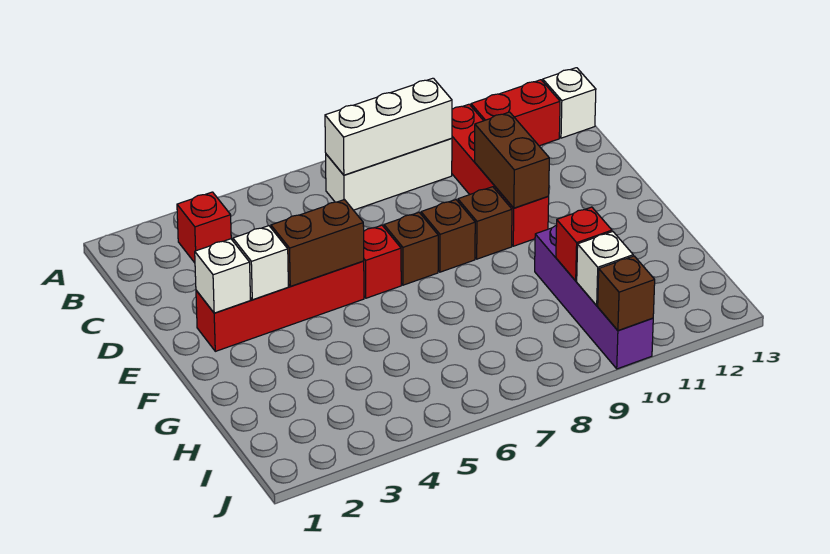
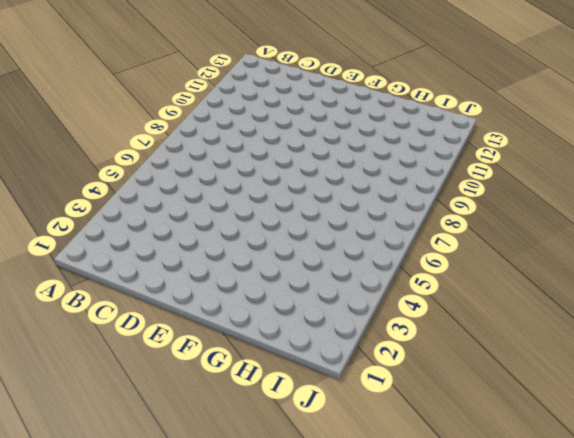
none -> red brick B3 level 1
none -> white brick B7:B9 level 1
none -> red brick B10:E10 level 1

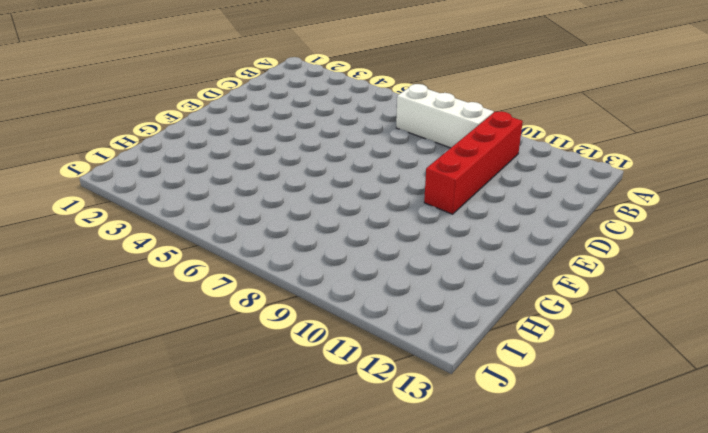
none -> red brick B3 level 1
none -> red brick B11:B12 level 1
none -> white brick B13 level 1

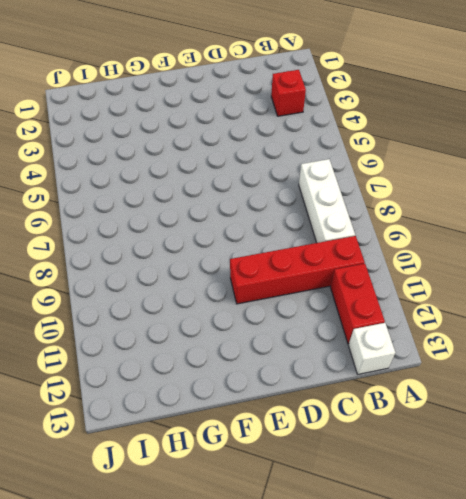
none -> red brick E2:E5 level 1
none -> red brick E6 level 1
none -> brown brick E7 level 1

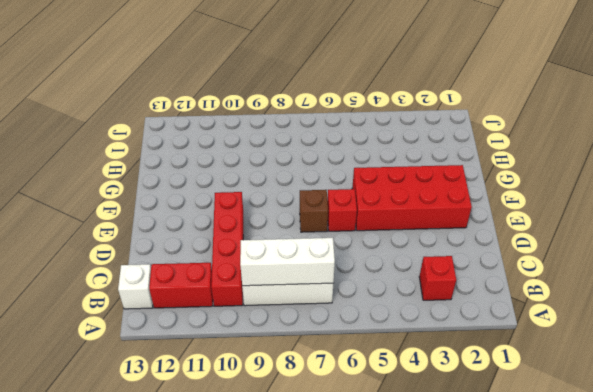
red brick E2:F5 level 1 -> red brick E2:E5 level 1
none -> brown brick E8 level 1
none -> brown brick E9 level 1
none -> purple brick G10:J10 level 1

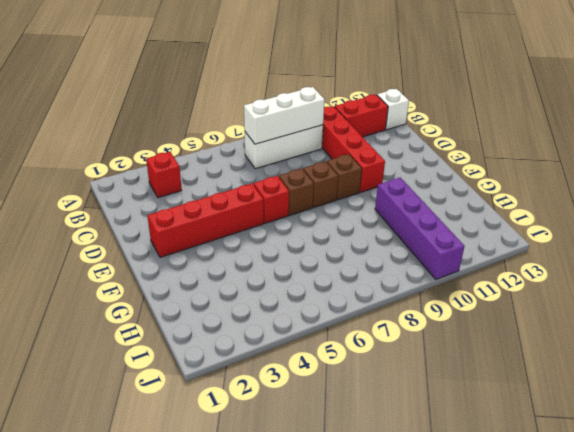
none -> brown brick D10:E10 level 2
none -> white brick E2 level 2
none -> white brick E3 level 2

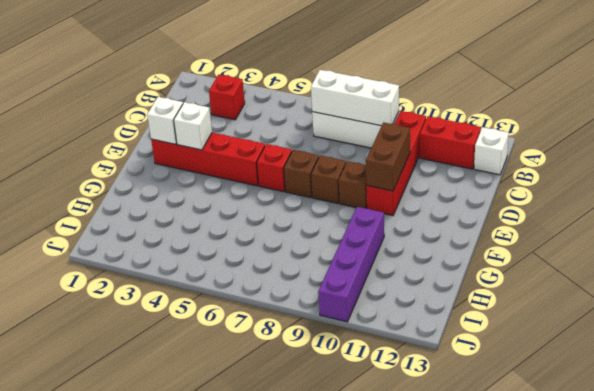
none -> brown brick E4:E5 level 2
none -> red brick H10 level 2
none -> white brick I10 level 2

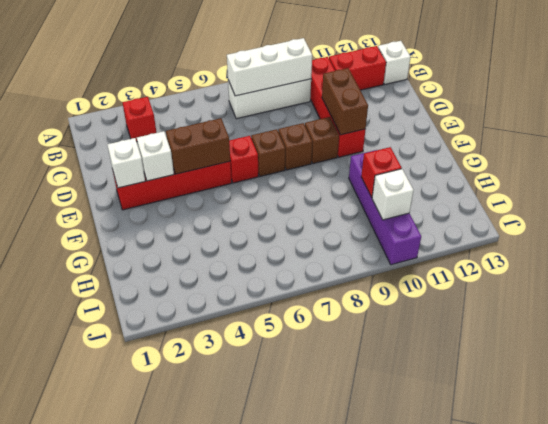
none -> brown brick J10 level 2

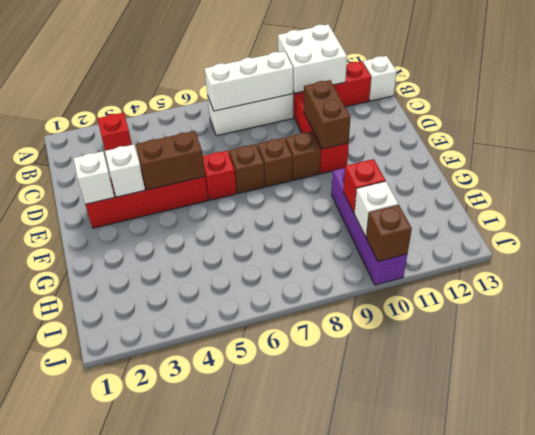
white brick A10:B11 level 2 -> none

